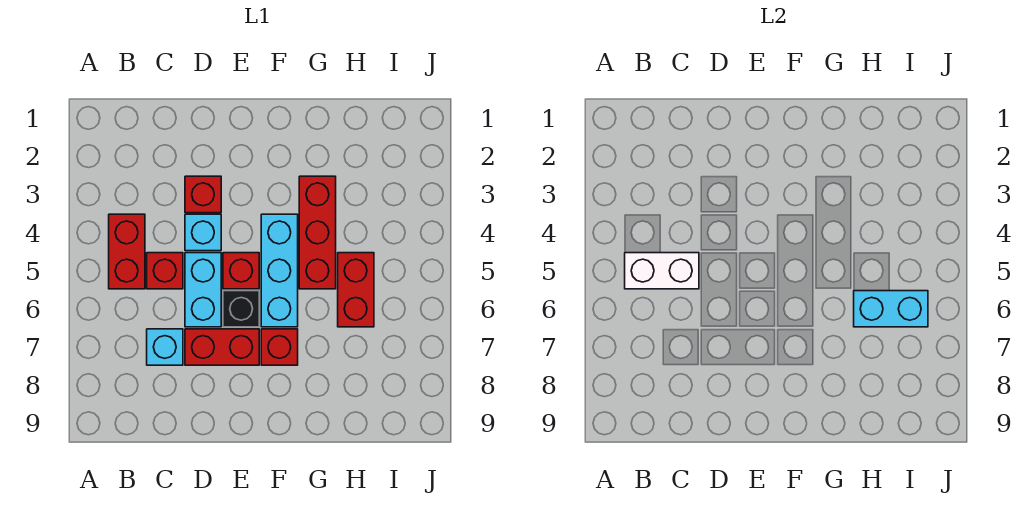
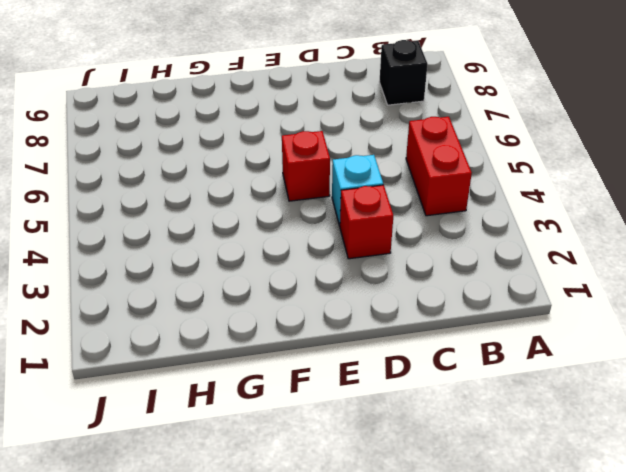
black brick B8 level 1 -> black brick E6 level 1
none -> red brick C5 level 1
none -> cyan brick C7 level 1
none -> cyan brick D5:D6 level 1

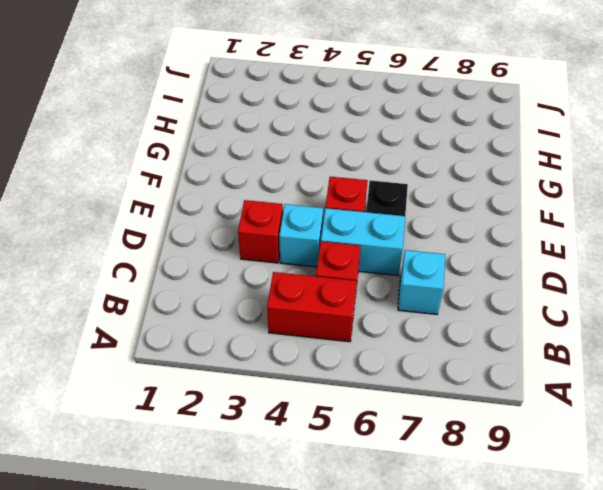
none -> red brick D7:E7 level 1
none -> cyan brick F4:F6 level 1
none -> red brick F7 level 1

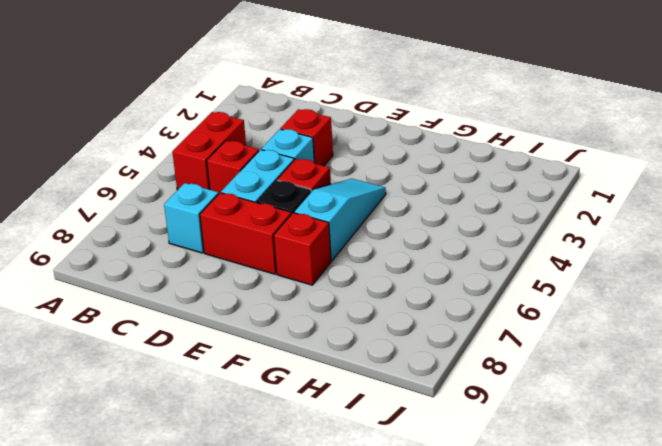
cyan slope F4:F6 level 1 top 6 -> cyan brick F4:F6 level 1
none -> red brick G3:G5 level 1
none -> red brick H5:H6 level 1
none -> white brick B5:C5 level 2

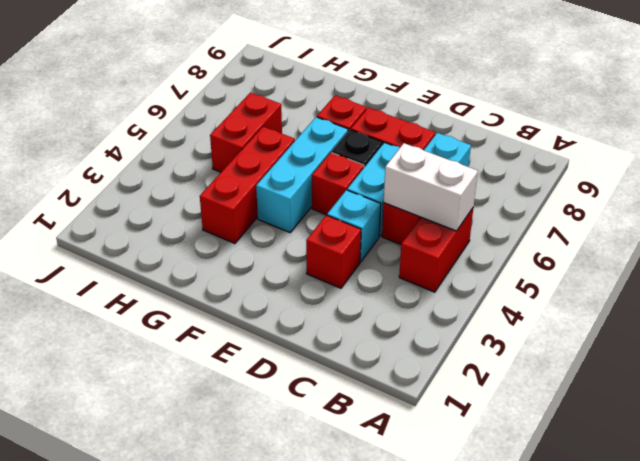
none -> cyan brick H6:I6 level 2

